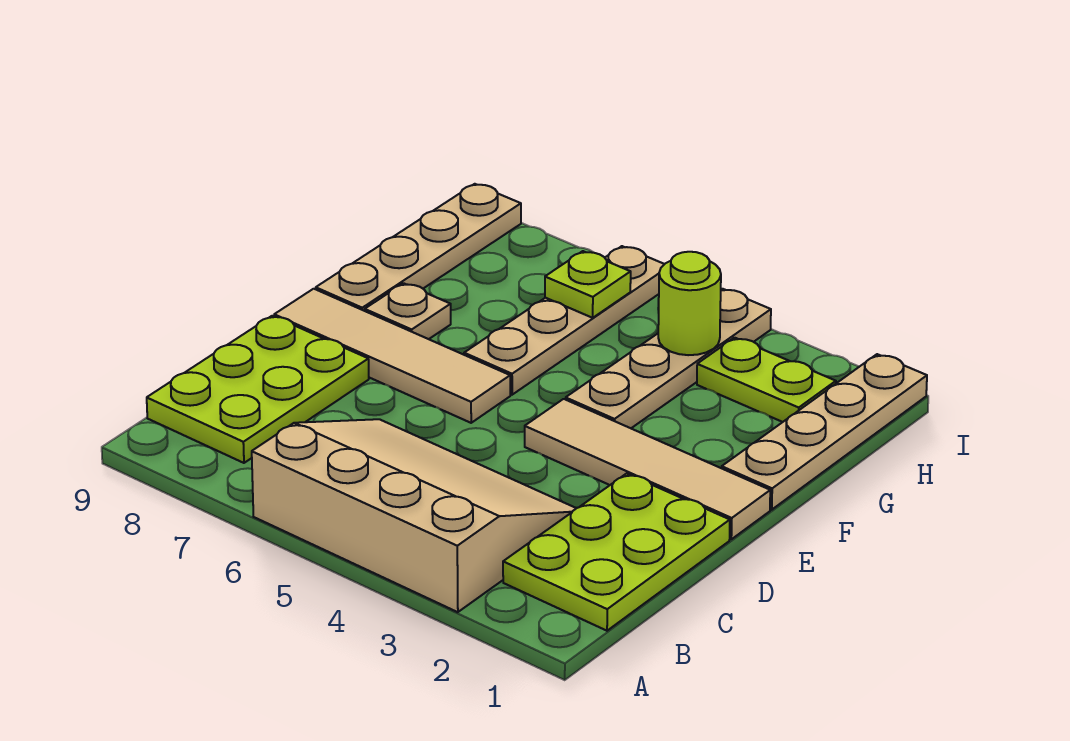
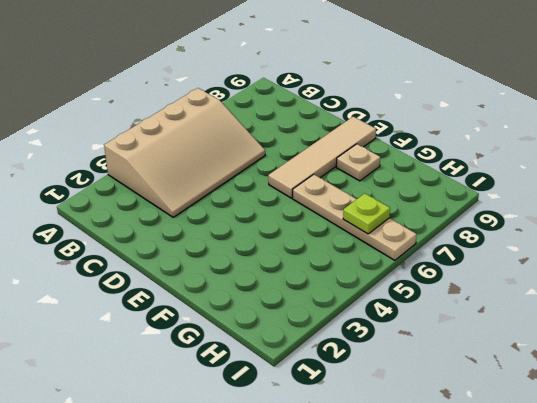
none -> lime plate B1:D2 level 1
none -> lime plate B8:D9 level 1
none -> tan tile E1:E4 level 1

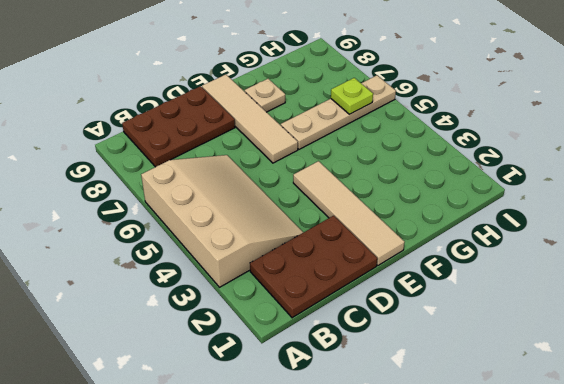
brown plate B1:D2 level 1 -> lime plate B1:D2 level 1
brown plate B8:D9 level 1 -> lime plate B8:D9 level 1
none -> tan plate F1:I1 level 1
none -> tan plate F4:I4 level 1
none -> tan plate F9:I9 level 1

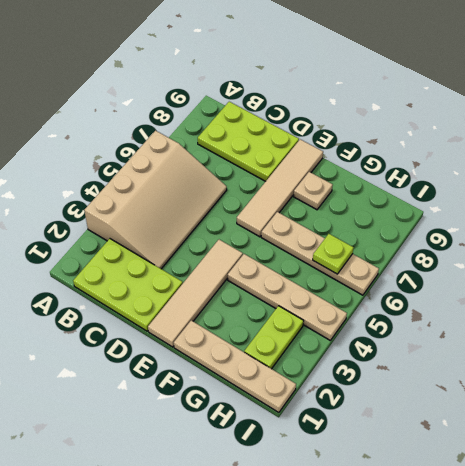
none -> tan plate F9:I9 level 1
none -> lime round brick H4 level 2

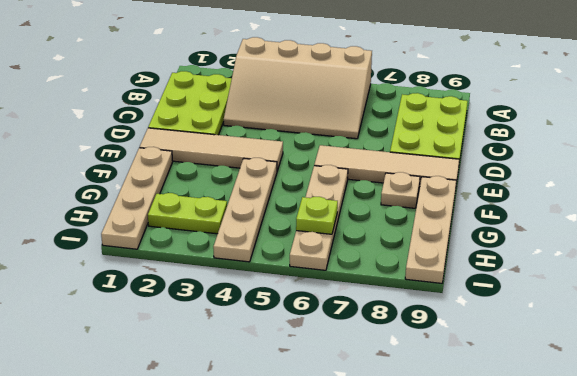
none -> lime round brick H4 level 2

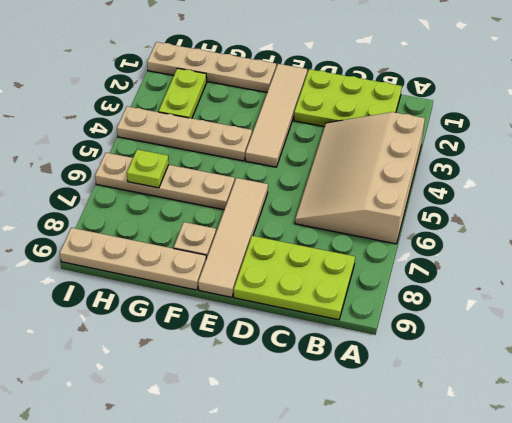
none -> lime round brick H4 level 2

